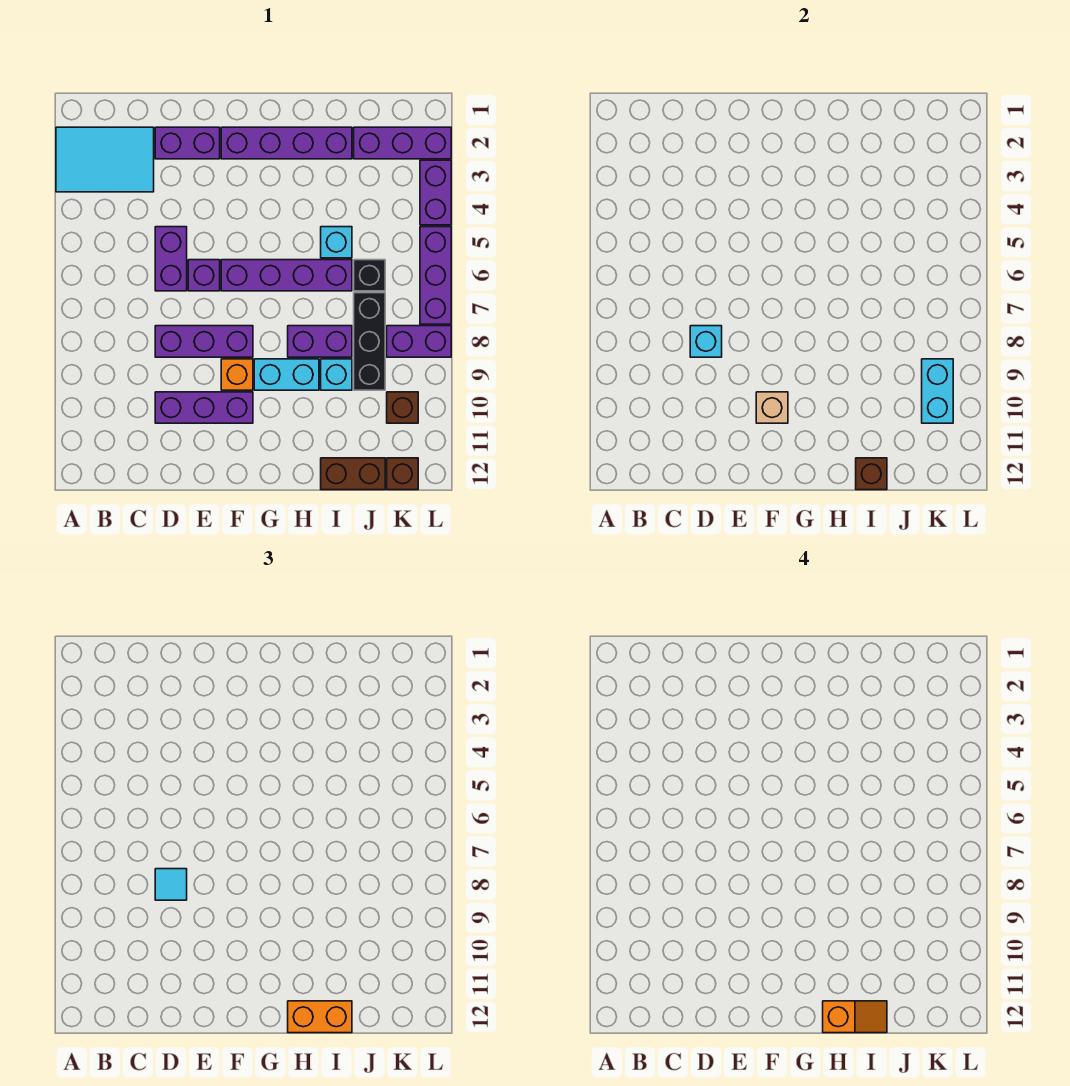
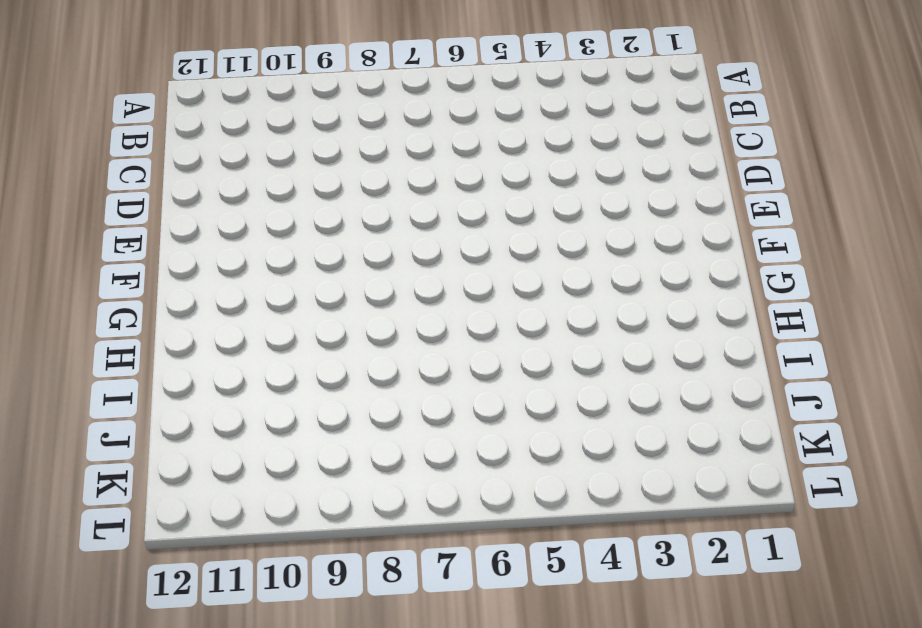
none -> cyan tile A2:C3 level 1
none -> purple brick D2:E2 level 1
none -> purple brick D5:D6 level 1

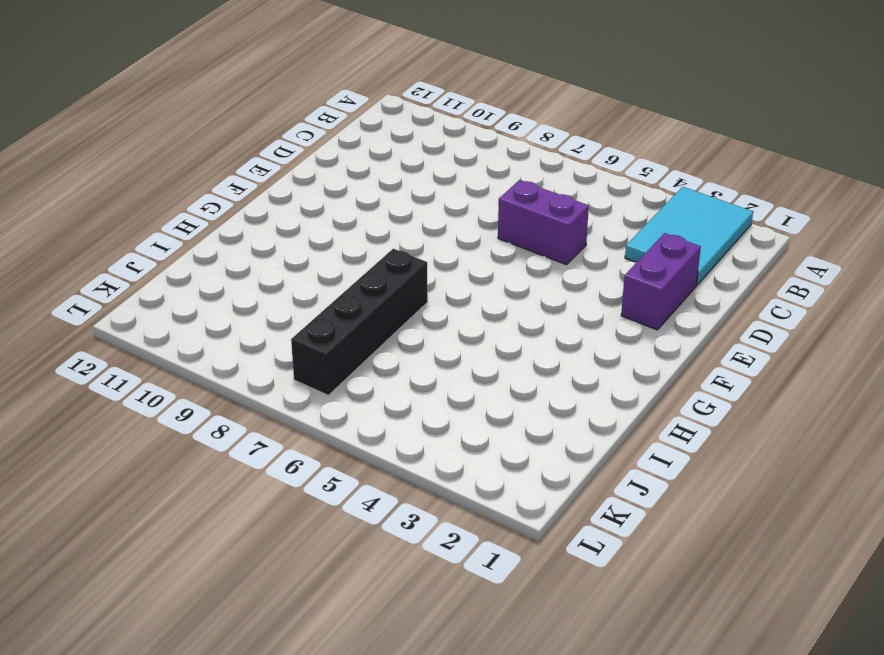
black brick H7:K7 level 1 -> black brick J7:J9 level 1
none -> purple brick D8:F8 level 1
none -> purple brick D10:F10 level 1
none -> purple brick E6 level 1

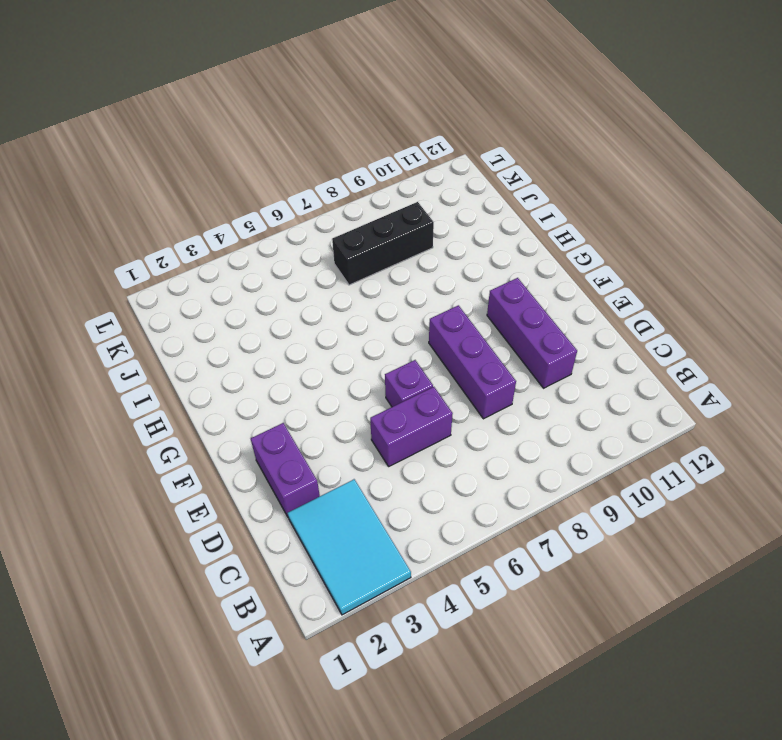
none -> purple brick F2:I2 level 1
none -> purple brick F6:I6 level 1
none -> orange brick F9 level 1

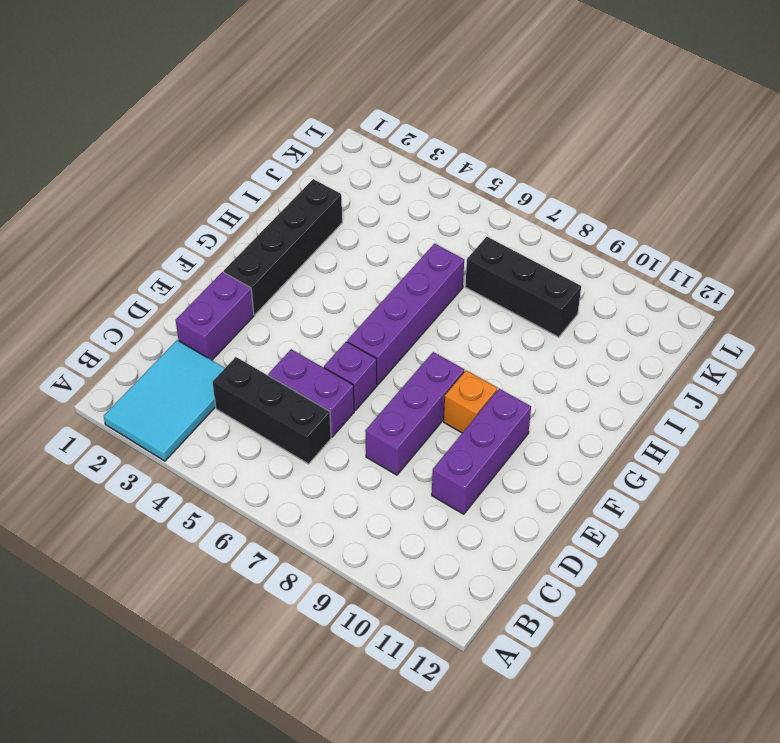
black brick C4:C6 level 1 -> none
black brick F2:I2 level 1 -> purple brick F2:I2 level 1
none -> cyan brick G9:H9 level 1
none -> purple brick H8:I8 level 1
none -> cyan brick I5 level 1

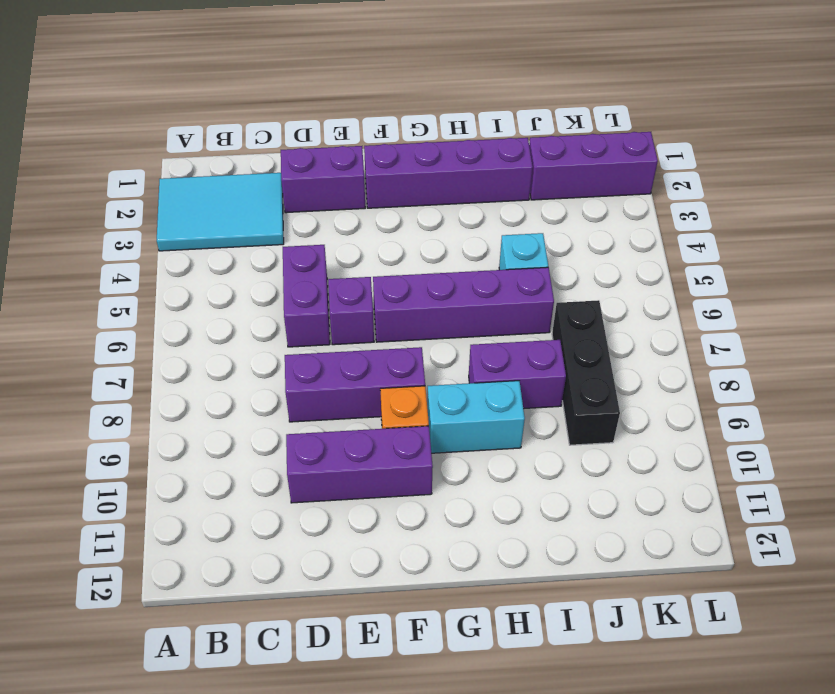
none -> cyan brick I9 level 1
none -> brown brick I12:J12 level 1
none -> black brick J6 level 1

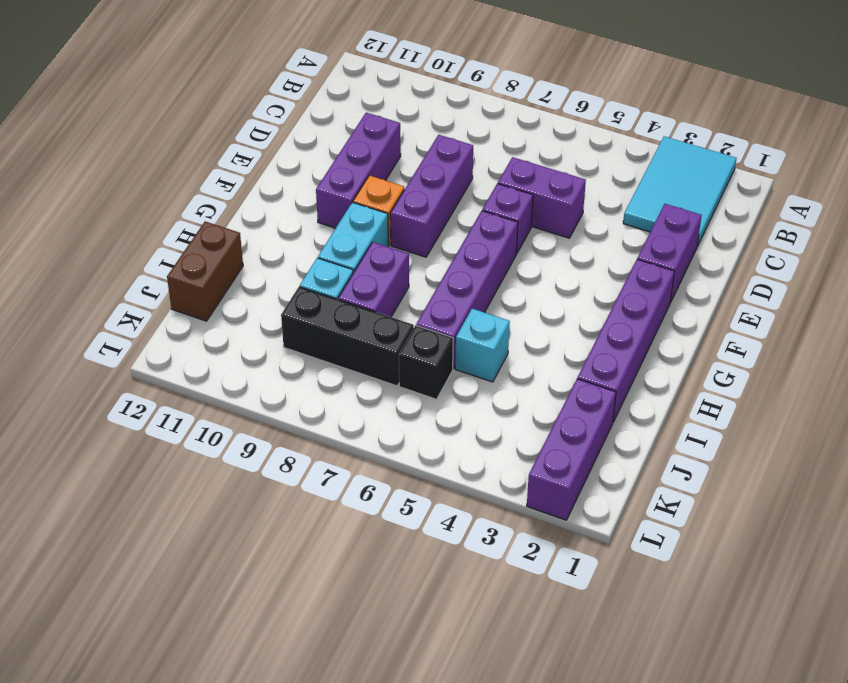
none -> purple brick K8:L8 level 1
none -> brown brick K10 level 1
none -> brown brick K12 level 1

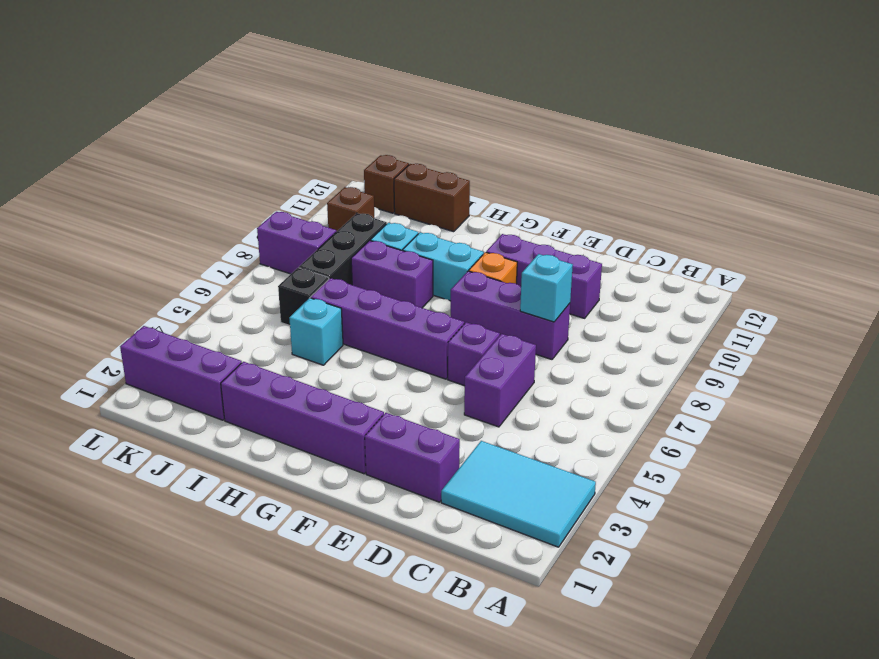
none -> purple brick L3:L4 level 1
none -> purple brick L5:L7 level 1
none -> tan brick F10 level 2

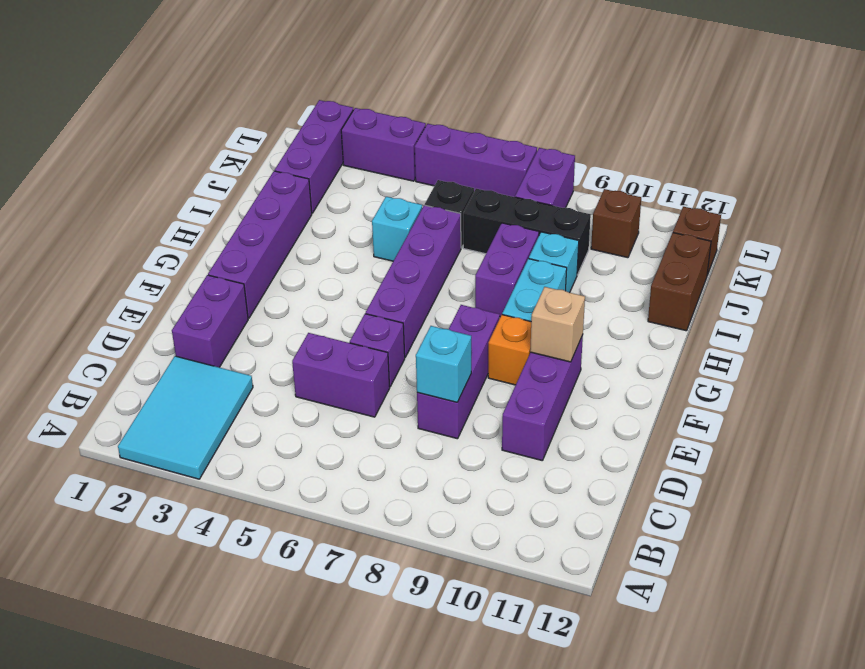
none -> brown brick I12 level 2
none -> cyan brick K9:K10 level 2
none -> cyan tile D8 level 3

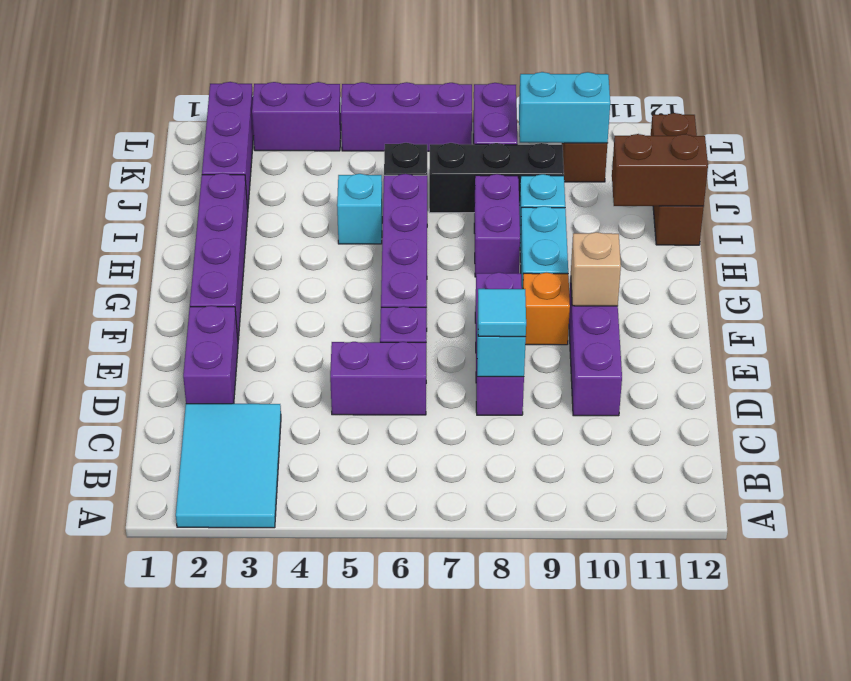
brown brick I11:I12 level 2 -> brown brick I12 level 2
none -> orange brick H12:I12 level 3
none -> orange slope H12:I12 level 4 top H

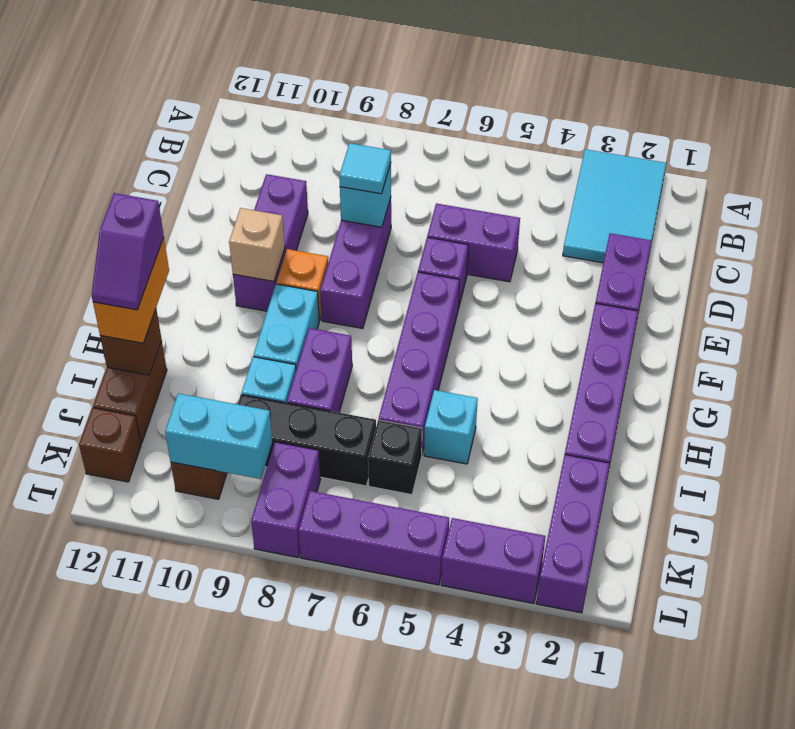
purple slope H12:I12 level 4 top H -> orange slope H12:I12 level 4 top H

